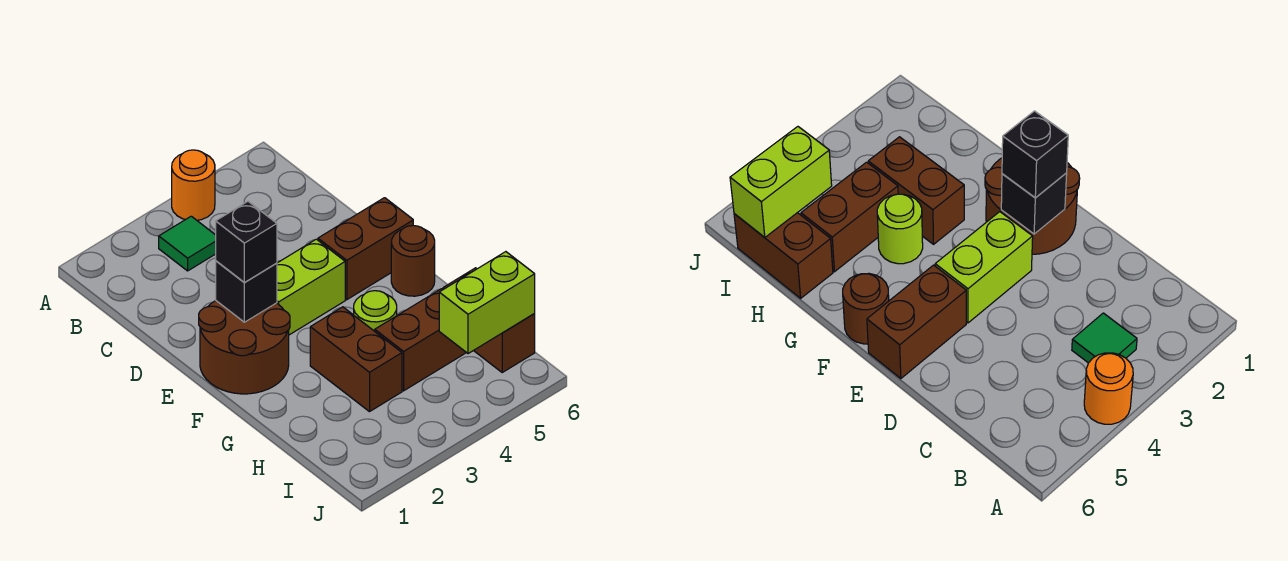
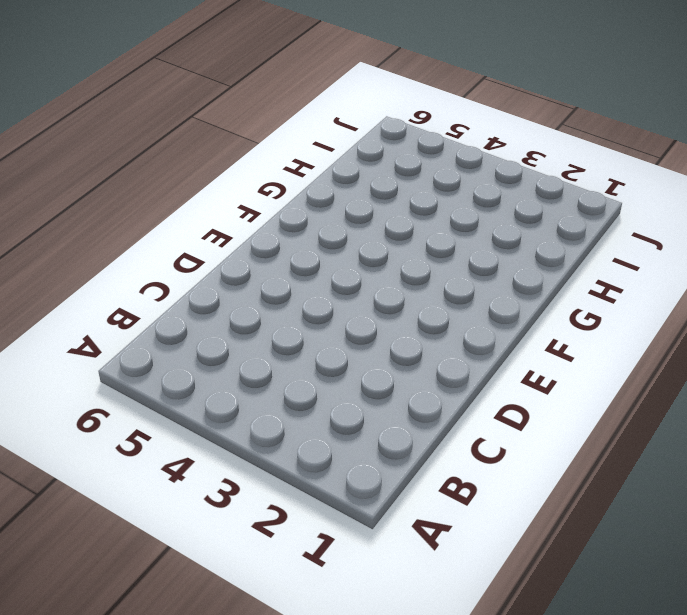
none -> orange round brick A4 level 1
none -> green tile B3 level 1
none -> brown round brick E1:F2 level 1

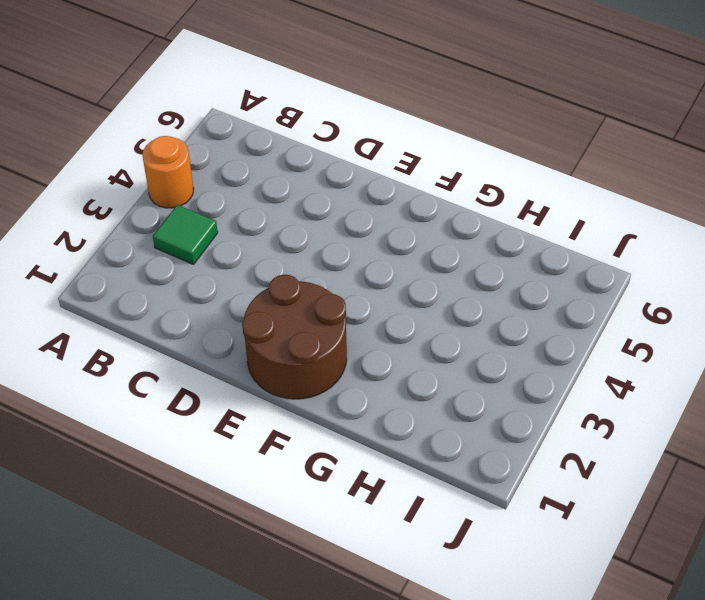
none -> lime brick E3:E4 level 1
none -> brown brick E5:E6 level 1
none -> brown round brick F6 level 1

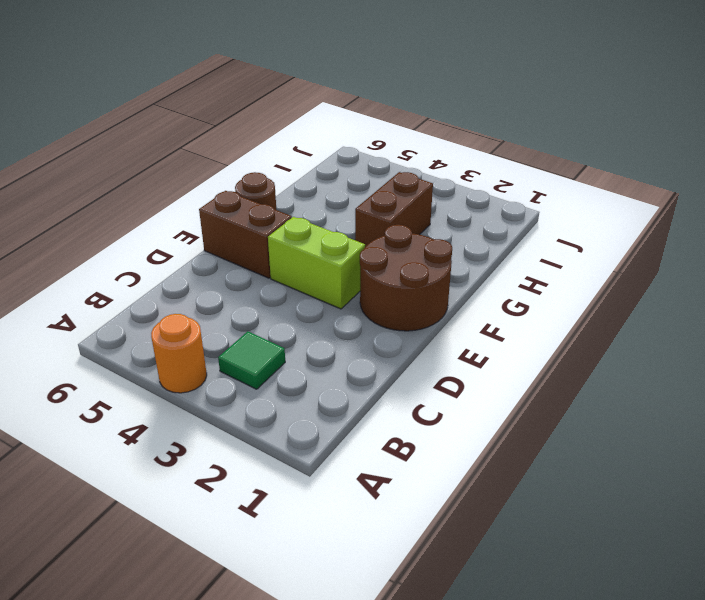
none -> lime round brick G4 level 1
none -> brown brick H4:H5 level 1
none -> brown brick H6:I6 level 1

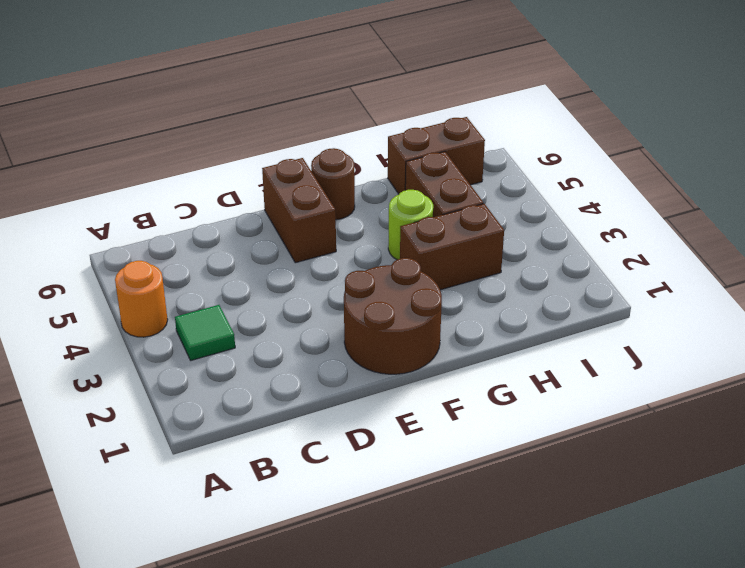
none -> lime brick E3:E4 level 1
none -> black brick E2 level 2
none -> lime brick I5:I6 level 2

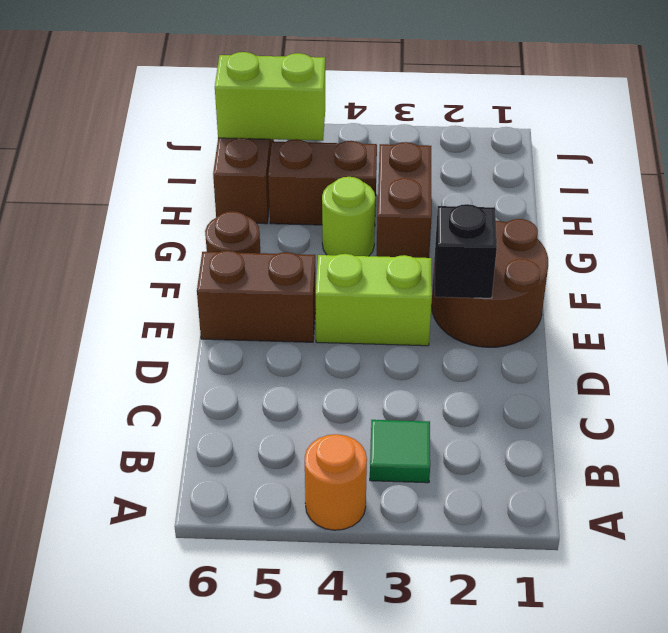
none -> black brick E2 level 3

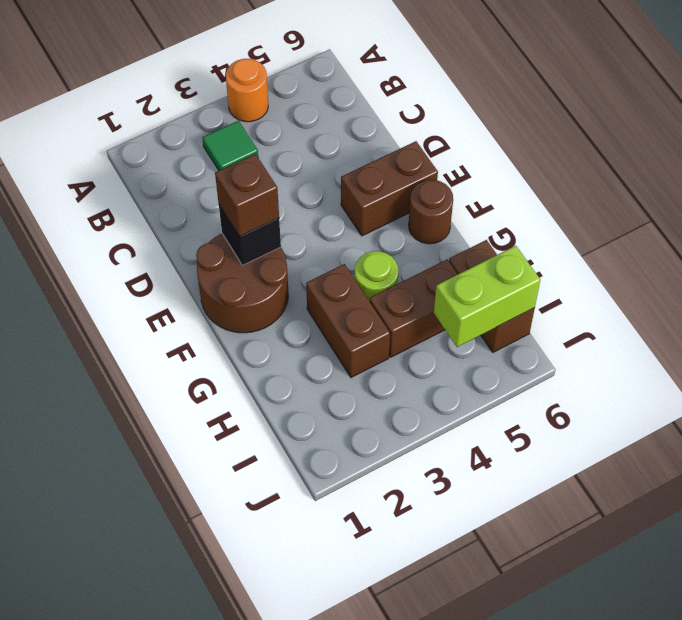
brown brick E2 level 3 -> black brick E2 level 3
none -> lime brick E3:E4 level 1

